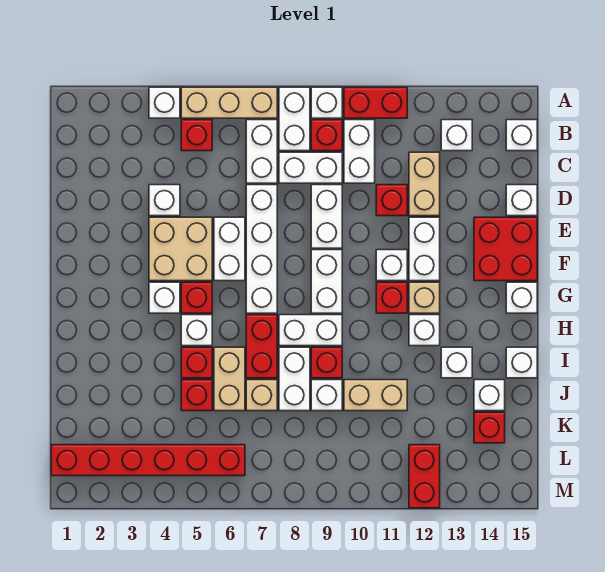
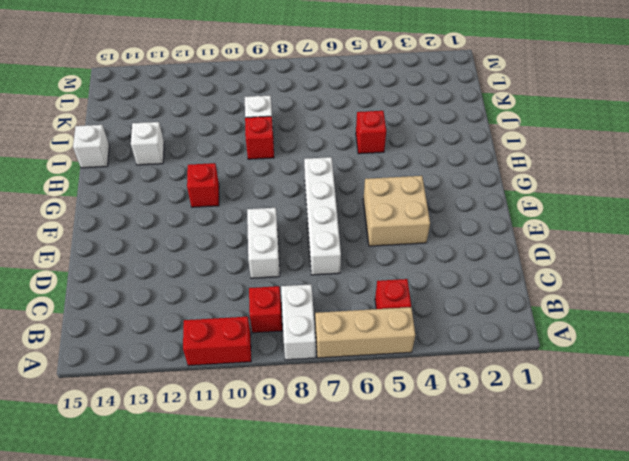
none -> white brick A4 level 1
none -> white brick A9 level 1
none -> white brick B7:C7 level 1
none -> white brick B10:C10 level 1

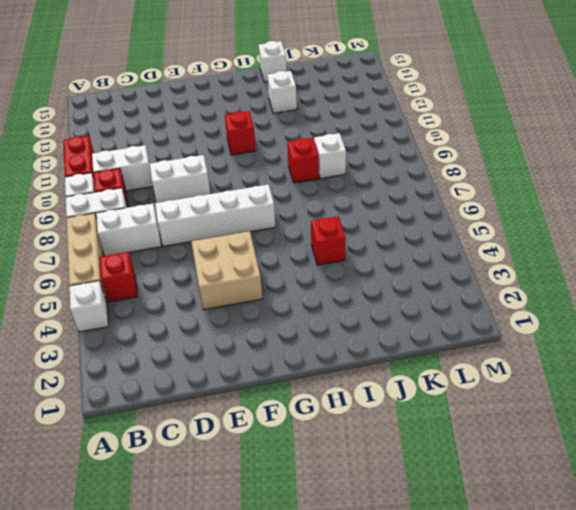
none -> white brick B13 level 1
none -> white brick B15 level 1
none -> white brick C8:C9 level 1
none -> tan brick C12:D12 level 1

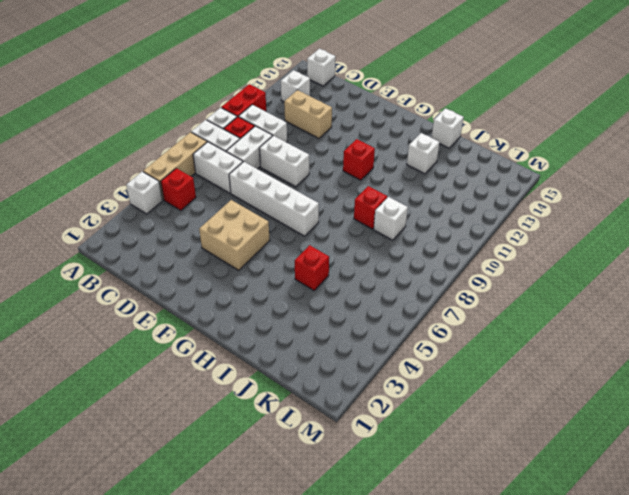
none -> white brick D4 level 1
none -> red brick D11 level 1
none -> white brick D15 level 1
none -> white brick E6:F6 level 1

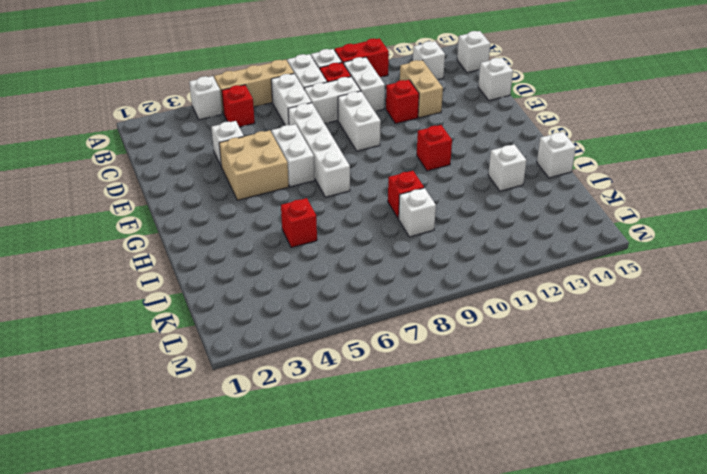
none -> white brick E12:F12 level 1
none -> red brick E14:F15 level 1
none -> white brick F9:G9 level 1
none -> white brick F11 level 1

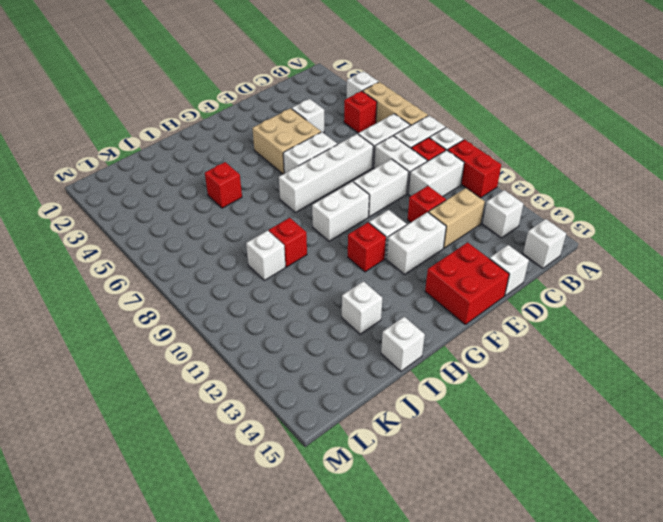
none -> white brick G4 level 1
none -> red brick G5 level 1
none -> tan brick G12 level 1
none -> white brick G15 level 1

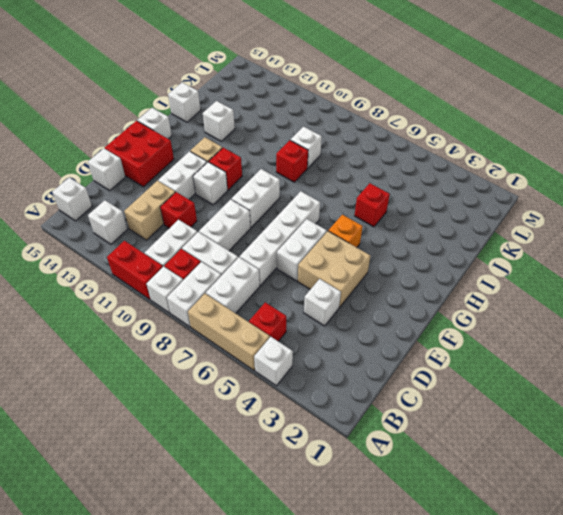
orange brick G5 level 1 -> red brick G5 level 1
none -> white brick G4 level 1
none -> white brick H5 level 1
none -> red brick H7:I7 level 1
none -> white brick H8:H9 level 1

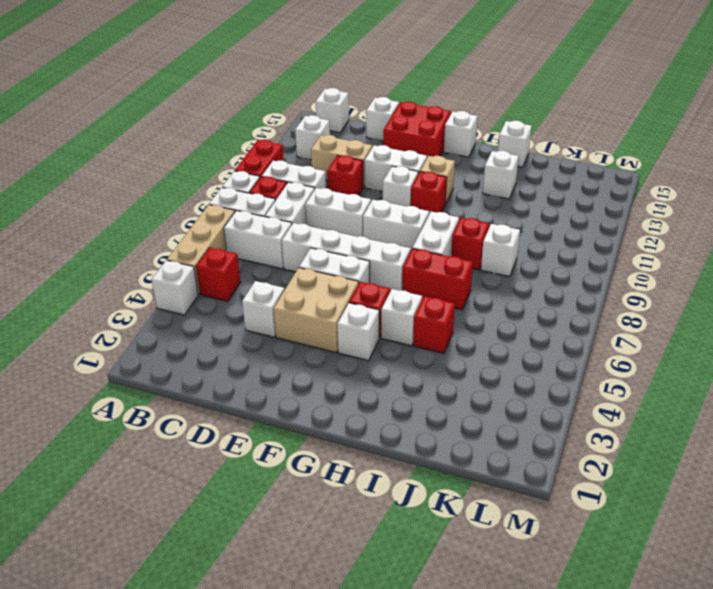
none -> white brick H12 level 1
none -> tan brick I6:J6 level 1
none -> white brick I8:J8 level 1
none -> red brick J5 level 1

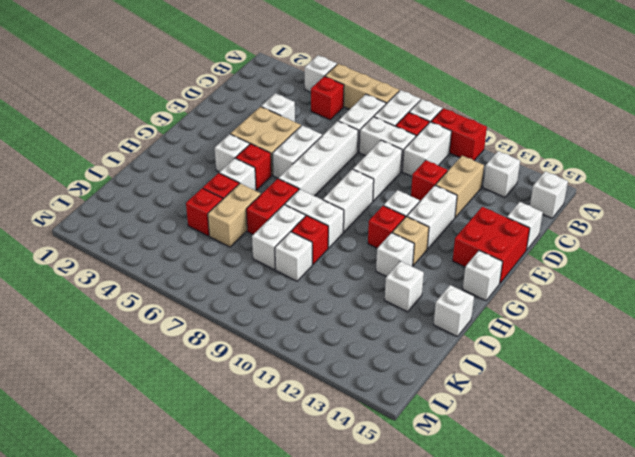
none -> tan brick J7 level 1
none -> tan brick J10:J11 level 1
none -> white brick J14 level 1
none -> red brick K14 level 1

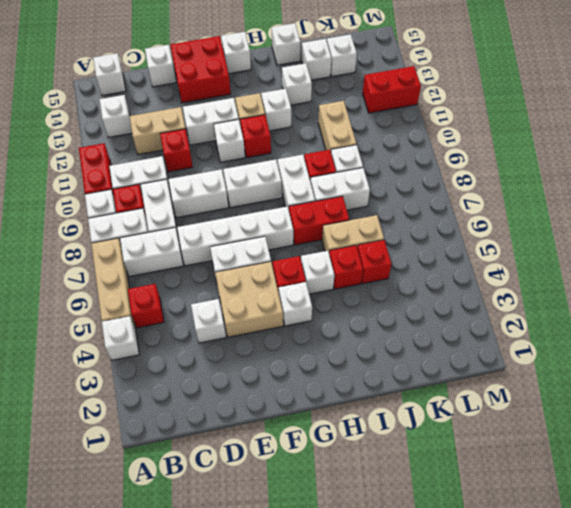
white brick K14 level 1 -> red brick K14 level 1
none -> tan brick J7 level 1
none -> red brick L1:L6 level 1

